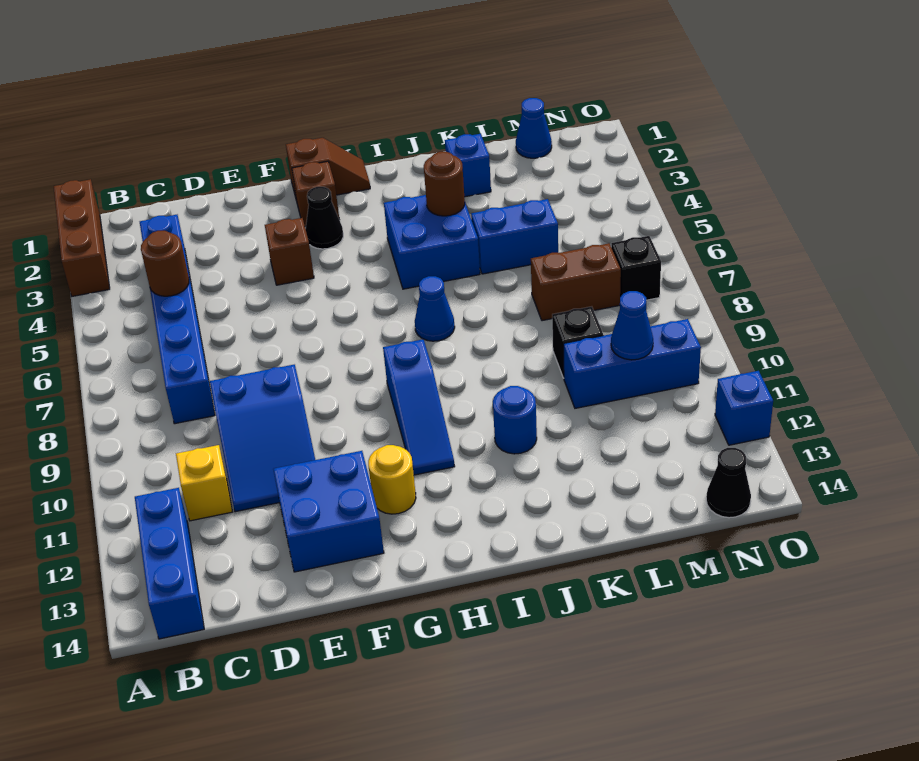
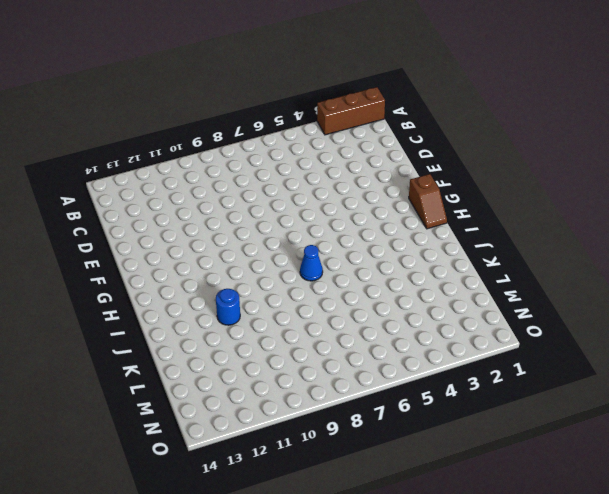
none -> blue brick B12:B14 level 1
none -> blue brick C3:C8 level 1
none -> yellow brick C11 level 1

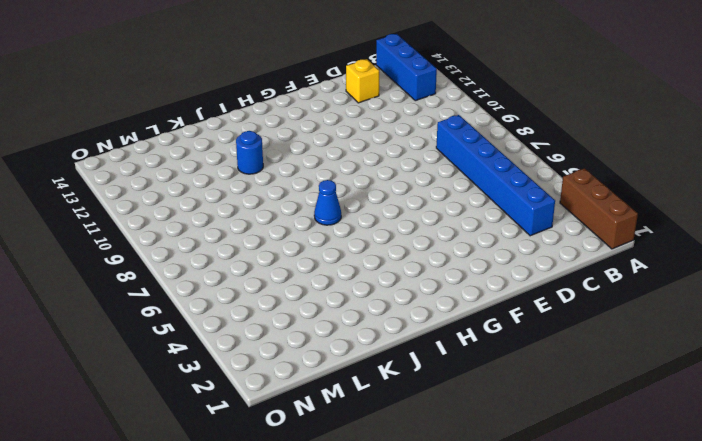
yellow brick D13 level 1 -> yellow brick C11 level 1
none -> blue slope D9:E11 level 1 top 9
none -> blue brick E12:F13 level 1
none -> brown brick F4 level 1

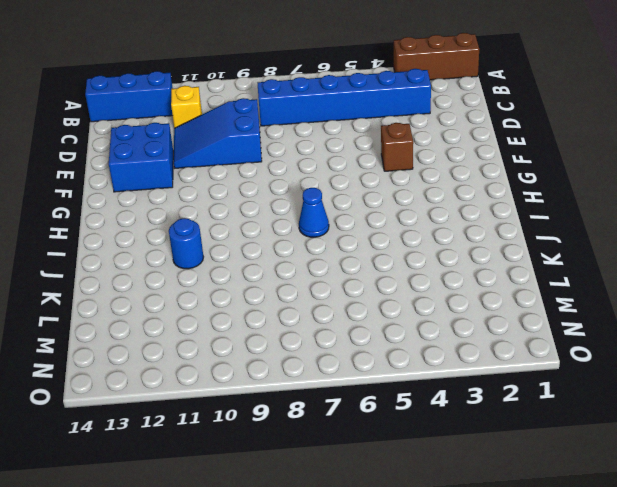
none -> brown slope G1:H1 level 1 top G
none -> brown brick G2 level 1
none -> black cone G3 level 1

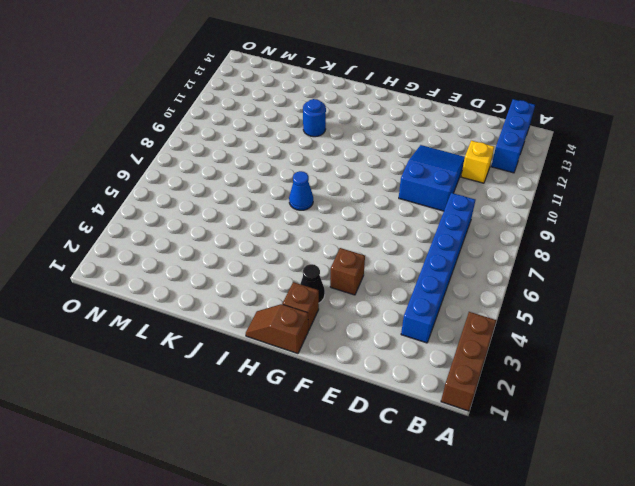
none -> blue brick E12:F13 level 1
none -> yellow round brick G12 level 1
none -> blue slope H9:H11 level 1 top 9

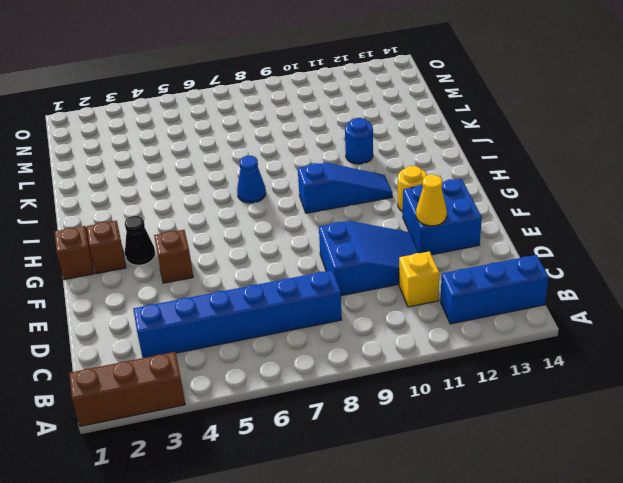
yellow cone E12 level 2 -> none
none -> blue brick I4:J5 level 1
none -> blue brick K2 level 1
none -> blue brick K5:L5 level 1

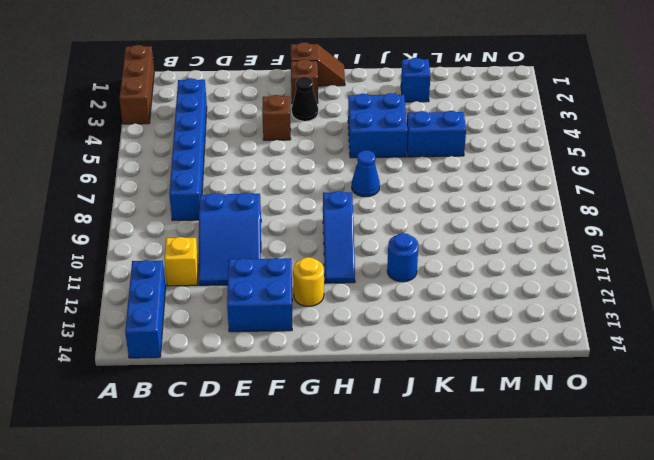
none -> brown brick L7:M7 level 1
none -> black brick L9 level 1
none -> blue brick L10:N10 level 1

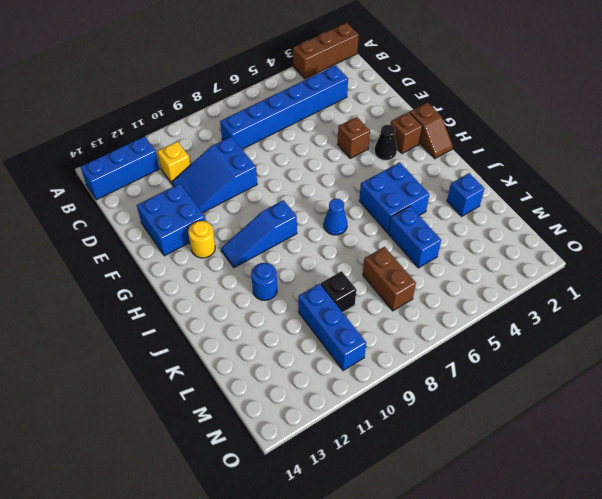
none -> blue cone M1 level 1
none -> black brick N7 level 1
none -> black cone N14 level 1

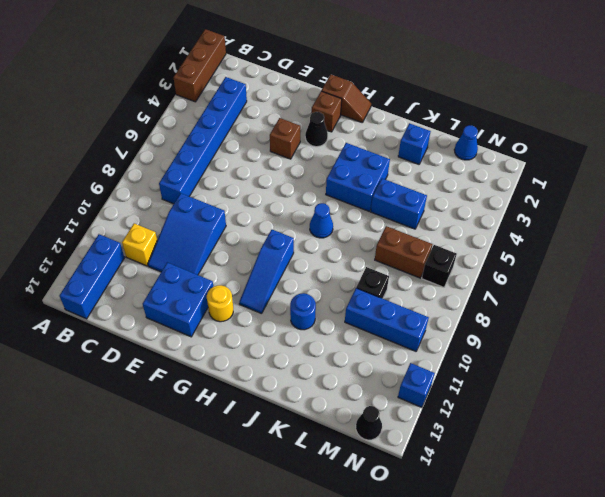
none -> brown round brick C5 level 2
none -> brown round brick J4 level 2
none -> blue cone M10 level 2

